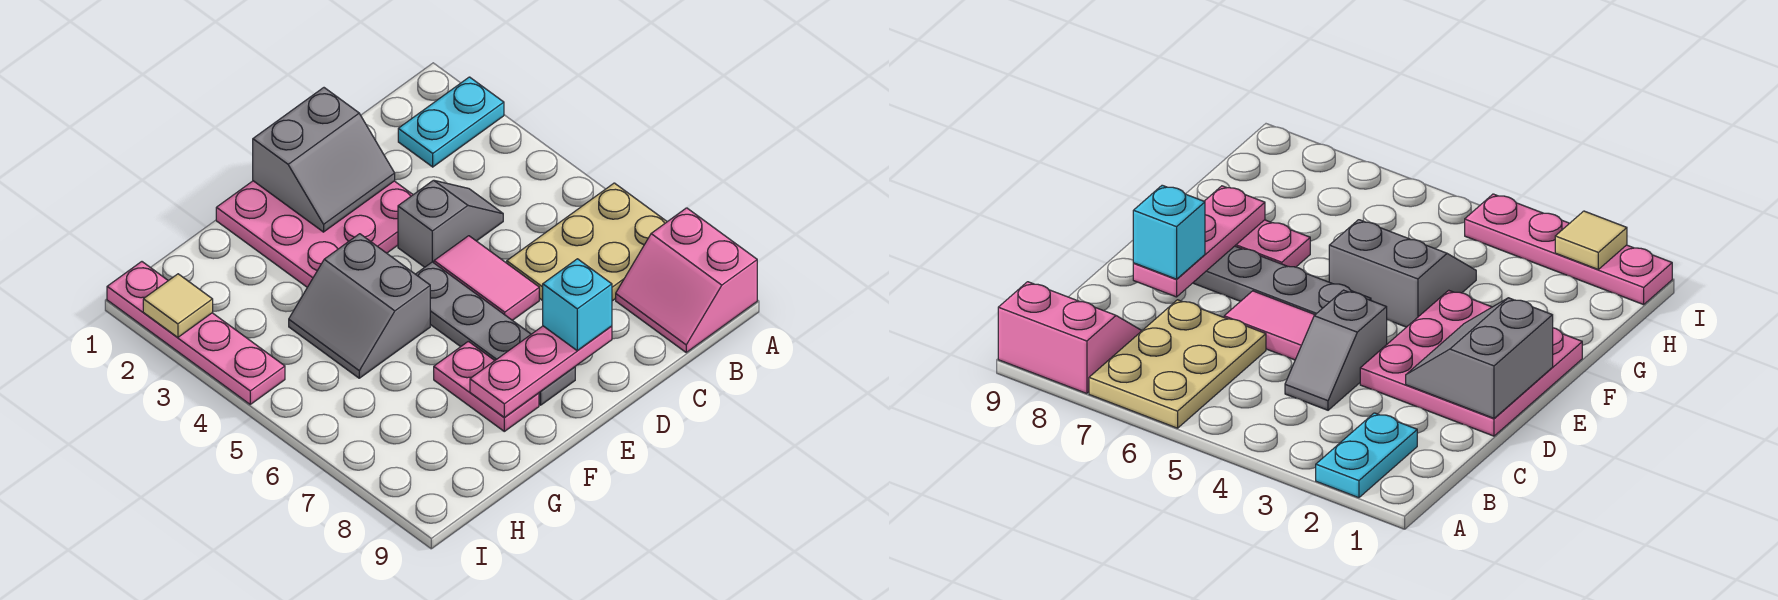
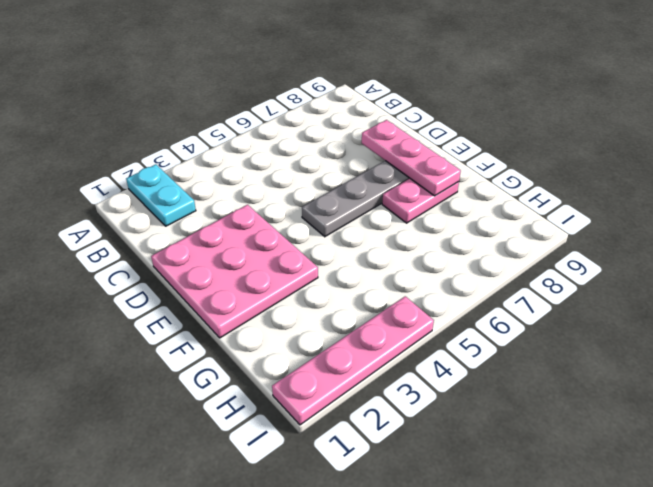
none -> tan plate A6:C7 level 1
none -> pink slope A8:B9 level 1 top A
none -> grey slope C4:D4 level 1 top D

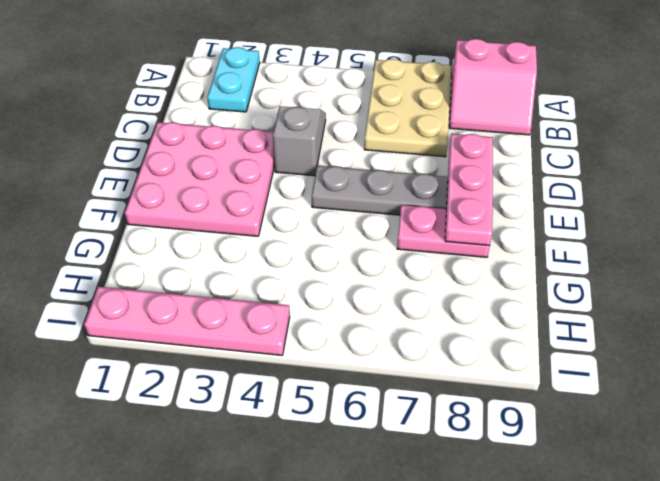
none -> pink tile D5:D6 level 1
none -> grey slope F4:G5 level 1 top F
none -> grey slope D1:E2 level 2 top 1

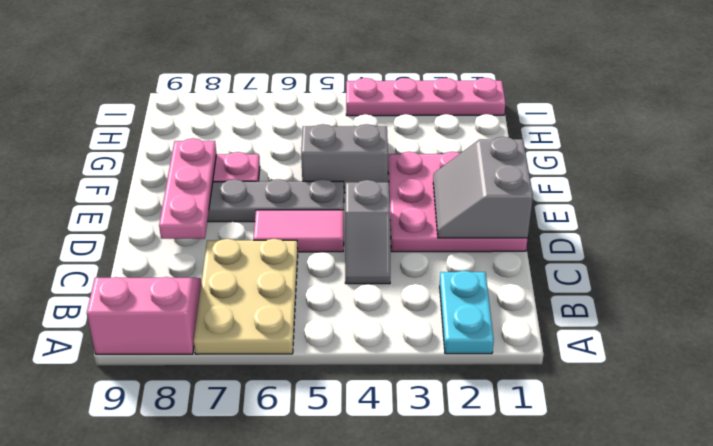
none -> tan tile I2 level 2
none -> cyan brick D8 level 3

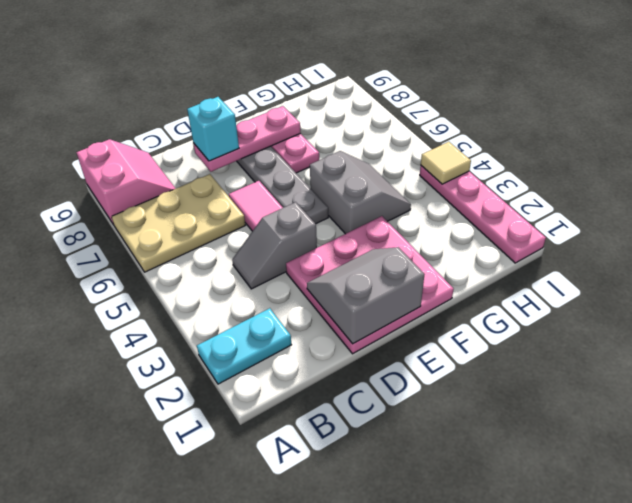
tan tile I4 level 2 -> tan tile I2 level 2

